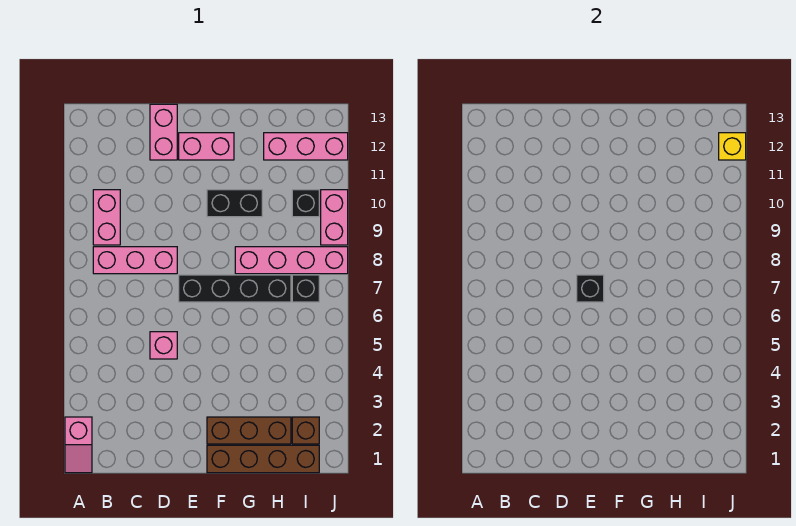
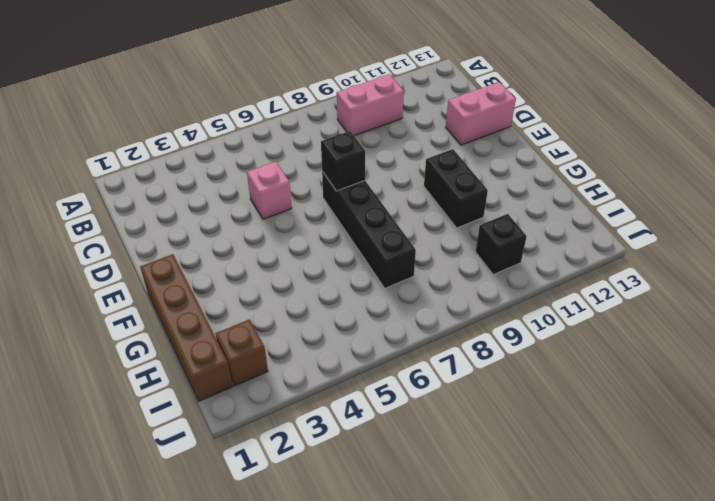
none -> pink slope A1:A2 level 1 top 2
none -> pink brick B8:D8 level 1
none -> pink brick E12:F12 level 1

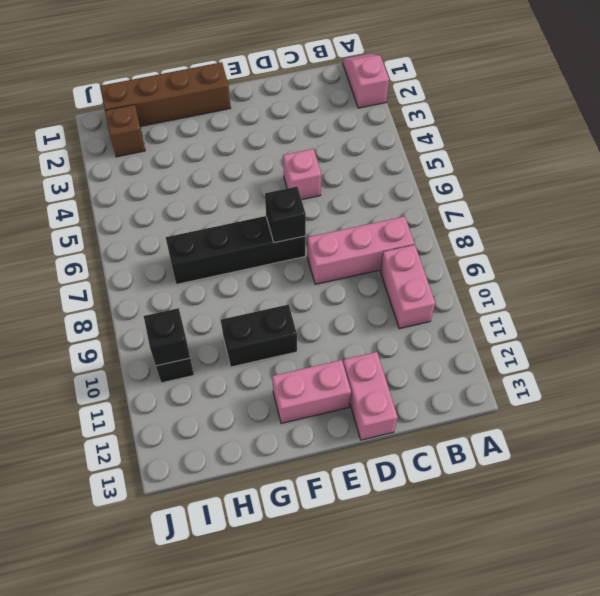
black brick I10 level 2 -> black brick I7 level 1
none -> brown brick F2:H2 level 1
none -> pink brick G8:J8 level 1
none -> pink brick H12:J12 level 1

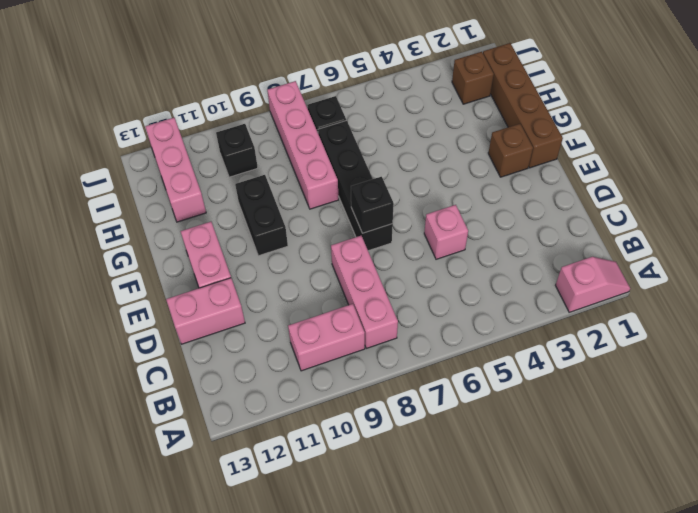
brown brick F2 level 1 -> brown brick F2:H2 level 1
none -> pink brick J9:J10 level 1
none -> yellow brick J12 level 2

